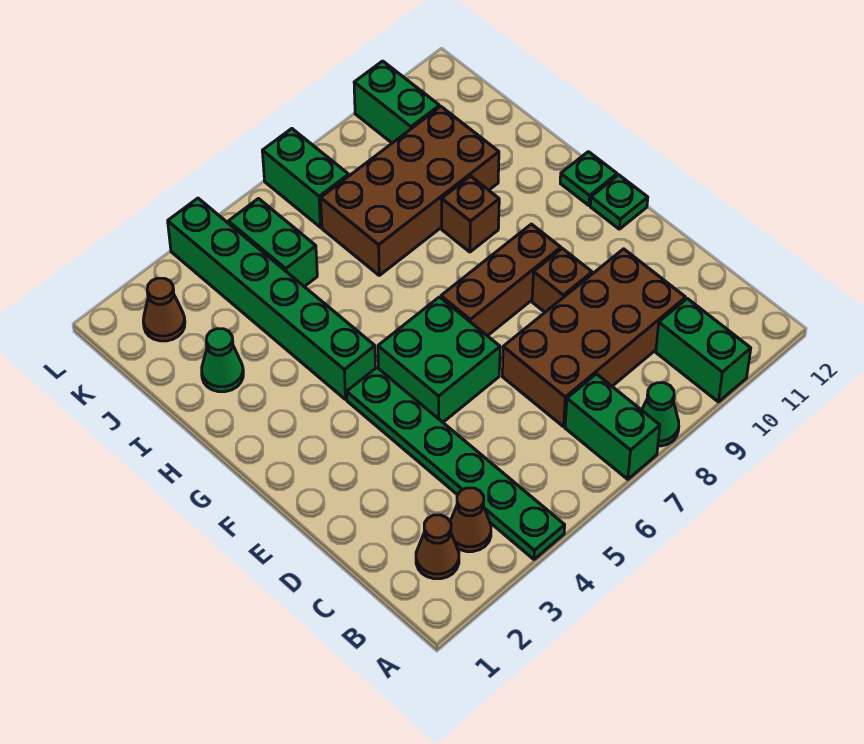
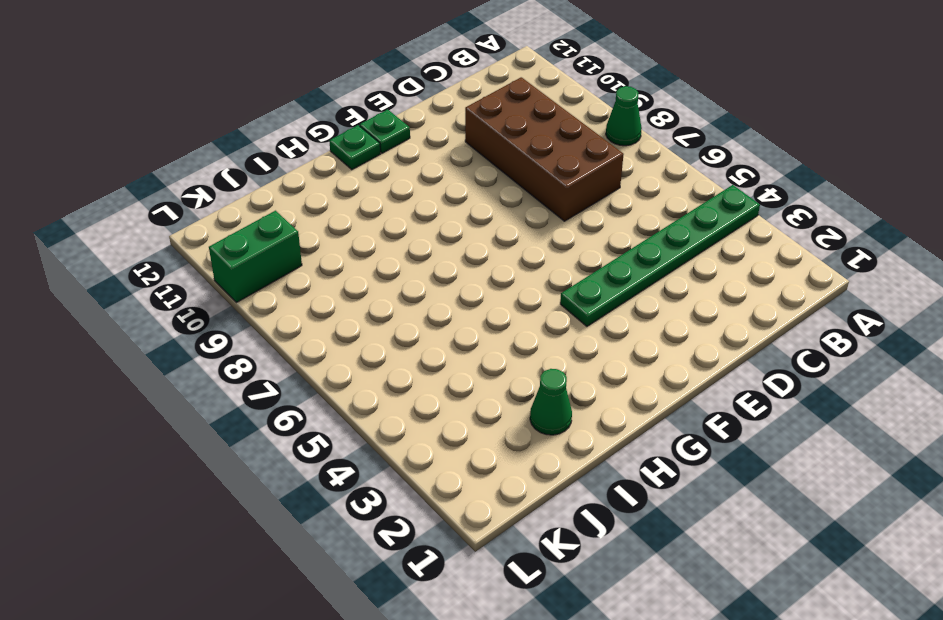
none -> green brick A7:B7 level 1
none -> green brick A10:B10 level 1
none -> brown cone B2 level 1

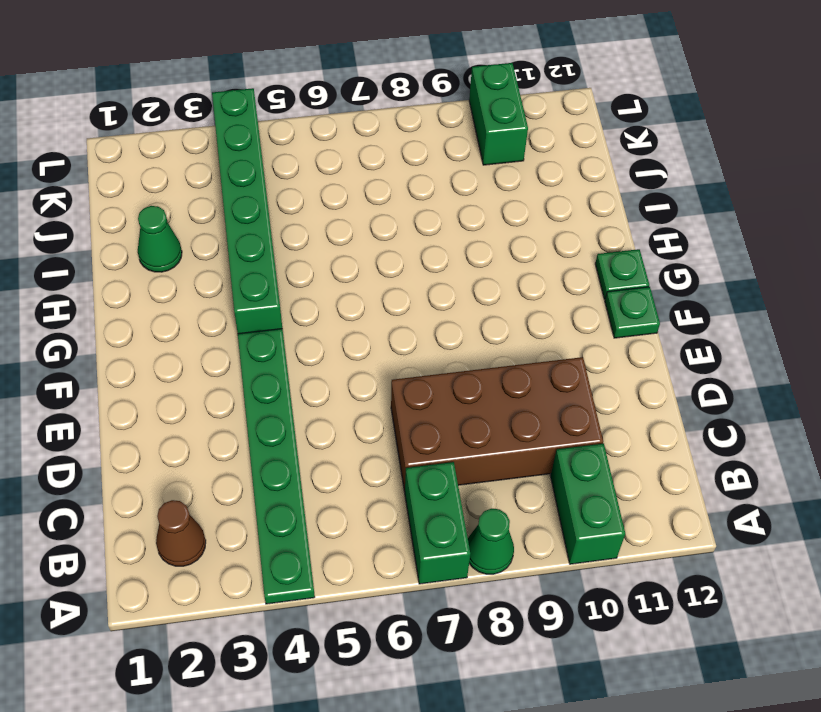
none -> brown cone B3 level 1
none -> green brick E5:F6 level 1
none -> brown brick E9 level 1

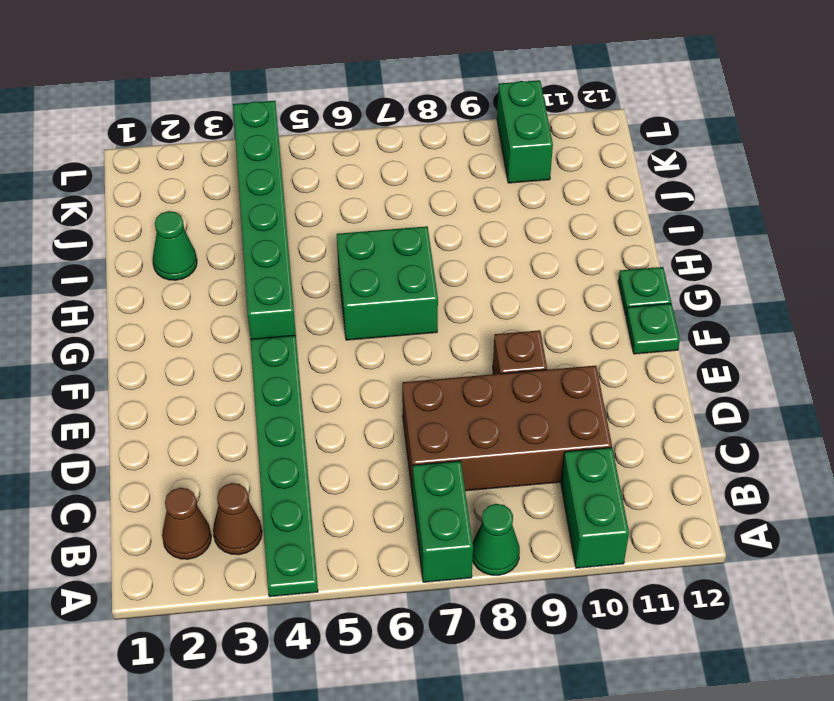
green brick G6:H7 level 1 -> green brick E5:F6 level 1
none -> brown brick F7:F9 level 1
none -> brown brick H9 level 1
none -> brown brick I7:J10 level 1

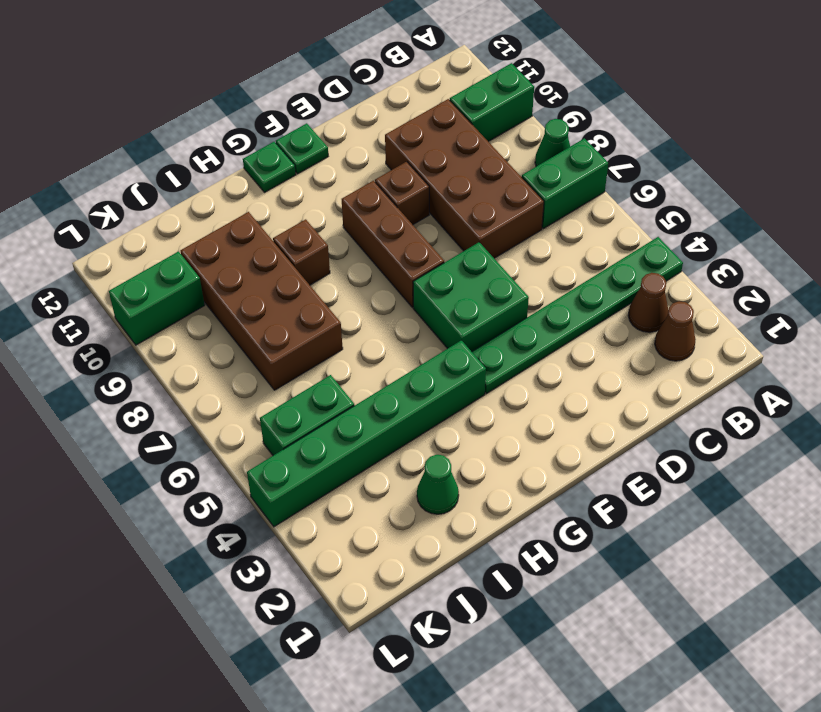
none -> brown cone K2 level 1
none -> green brick K7:L7 level 1

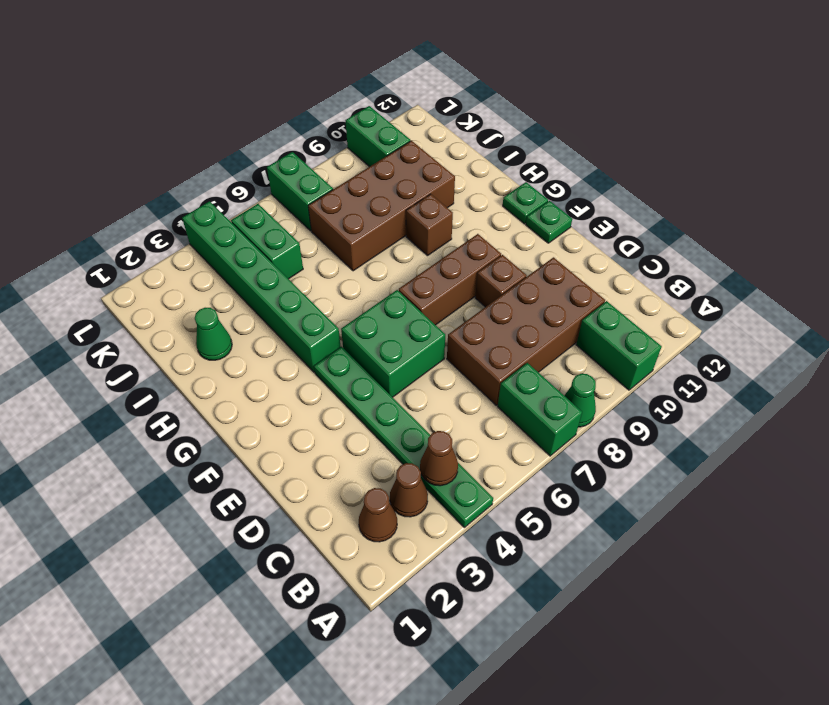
brown cone B4 level 2 -> brown cone K2 level 1

